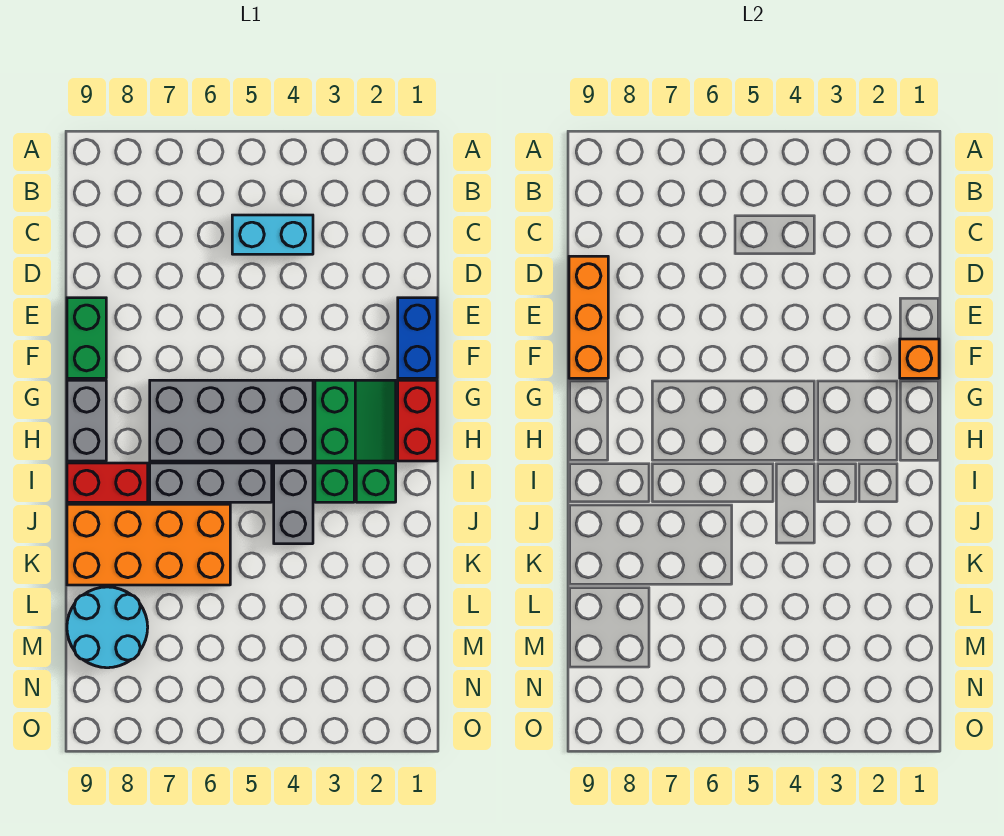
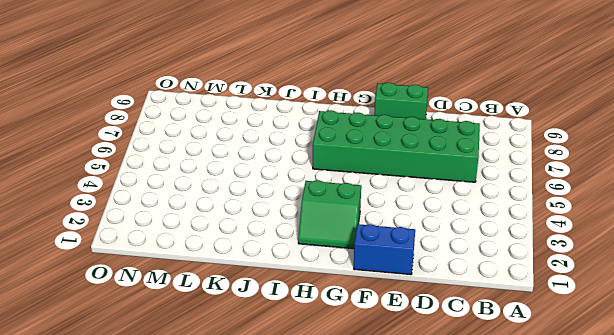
green brick C6:H7 level 1 -> grey brick G4:H7 level 1
none -> cyan brick C4:C5 level 1
none -> red brick G1:H1 level 1
none -> grey brick G9:H9 level 1

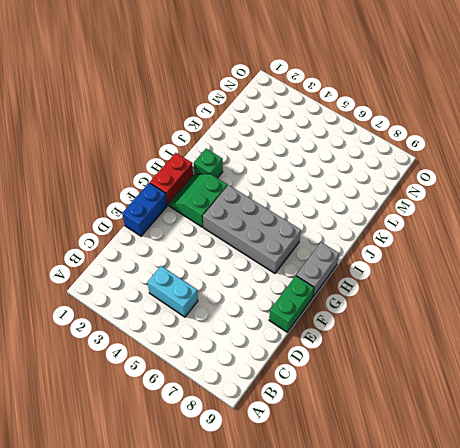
none -> green brick I3 level 1
none -> grey brick I4:J4 level 1
none -> grey brick I5:I7 level 1

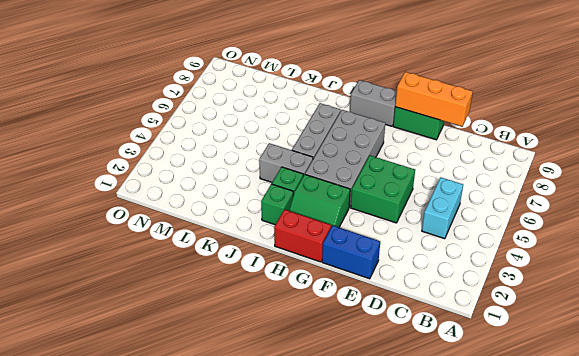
green brick E4:F5 level 1 -> none
none -> red brick I8:I9 level 1
none -> orange brick J6:K9 level 1
none -> cyan round brick L8:M9 level 1

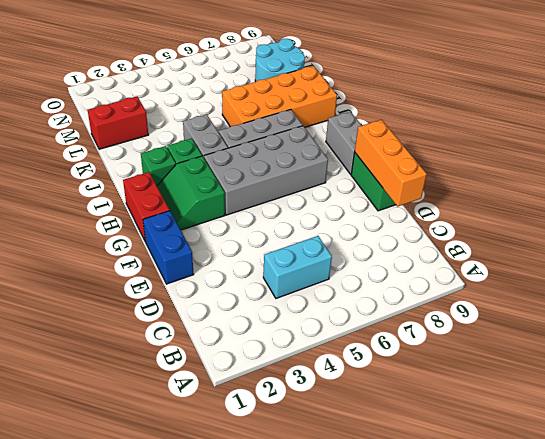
red brick L1:L2 level 1 -> red brick I8:I9 level 1
none -> orange brick F1 level 2

